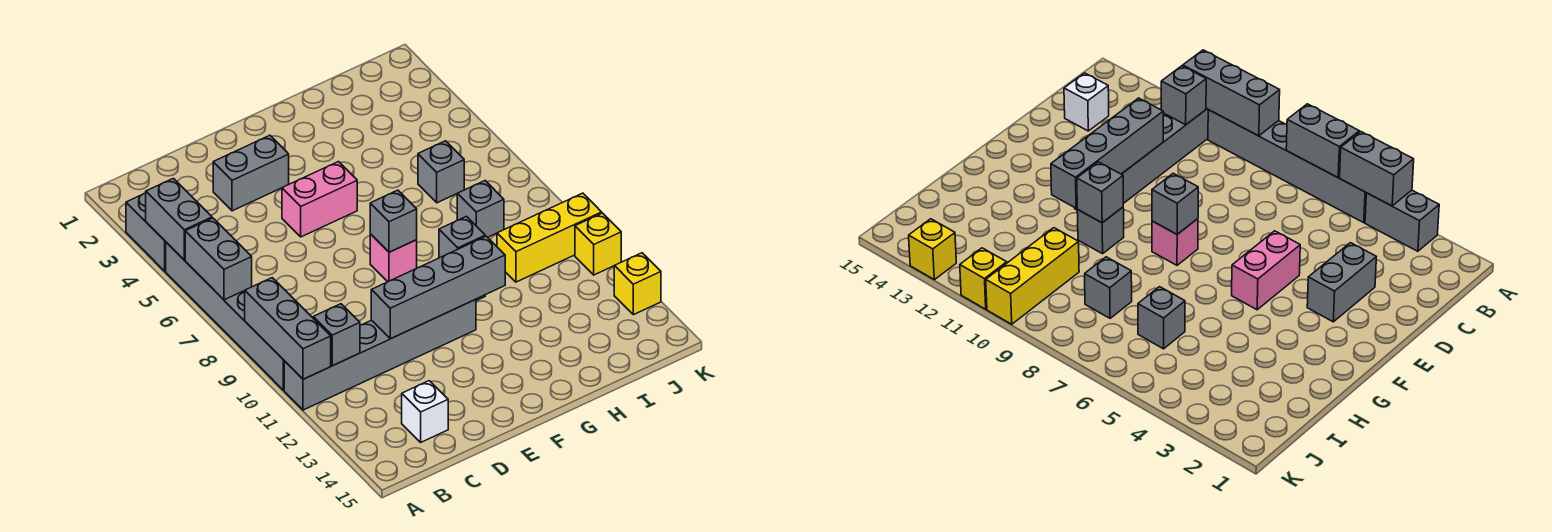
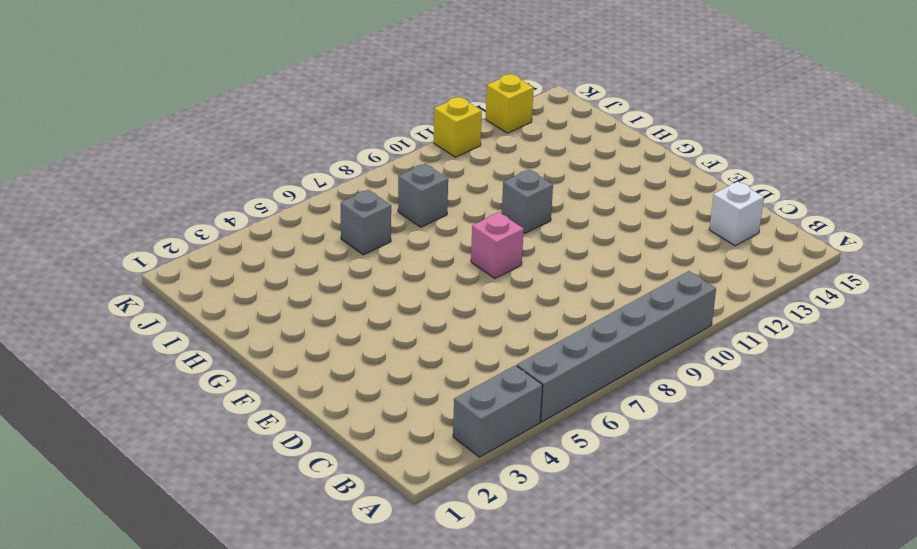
none -> grey brick A11:F11 level 1
none -> grey brick D3:E3 level 1
none -> pink brick E5:F5 level 1

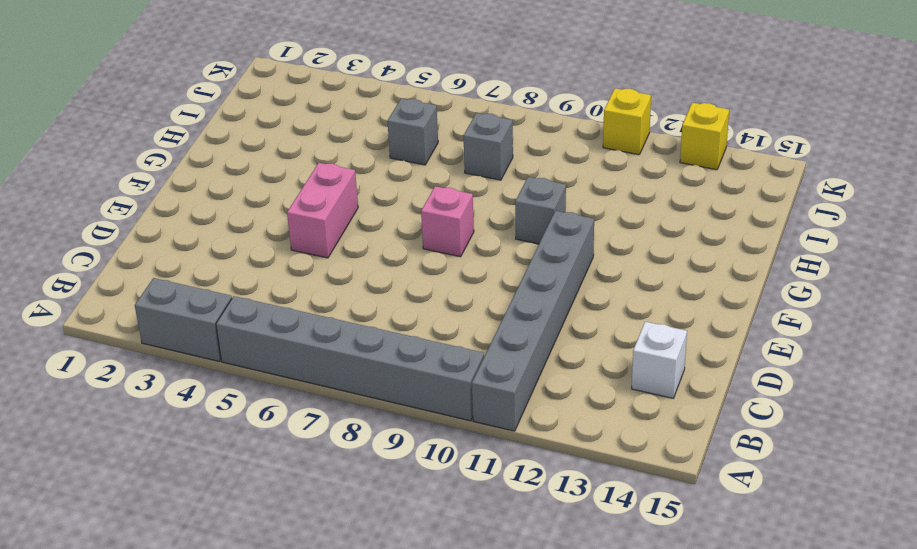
none -> grey brick D3:E3 level 1
none -> yellow brick I10:K10 level 1
none -> grey brick A4:A5 level 2

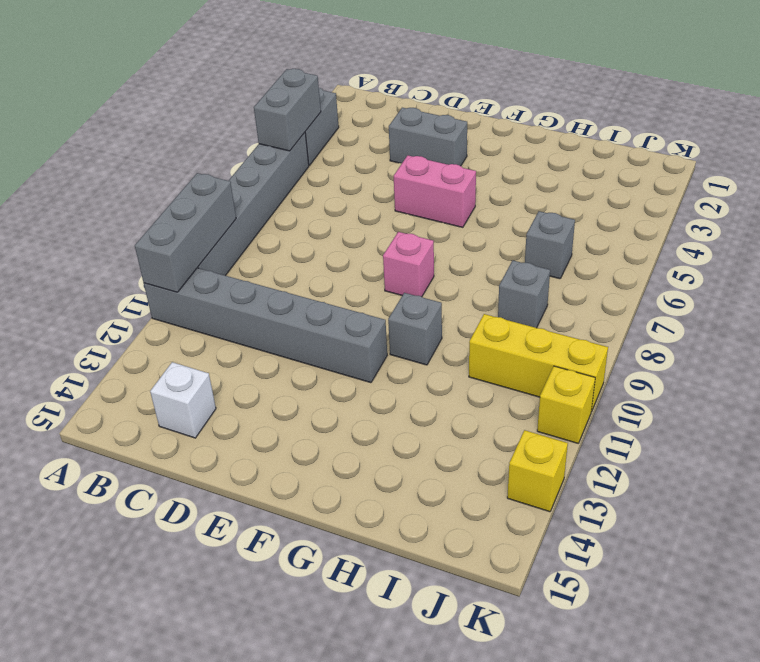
none -> grey brick A6:A7 level 2
none -> grey brick B11 level 2
none -> grey brick D11:G11 level 2

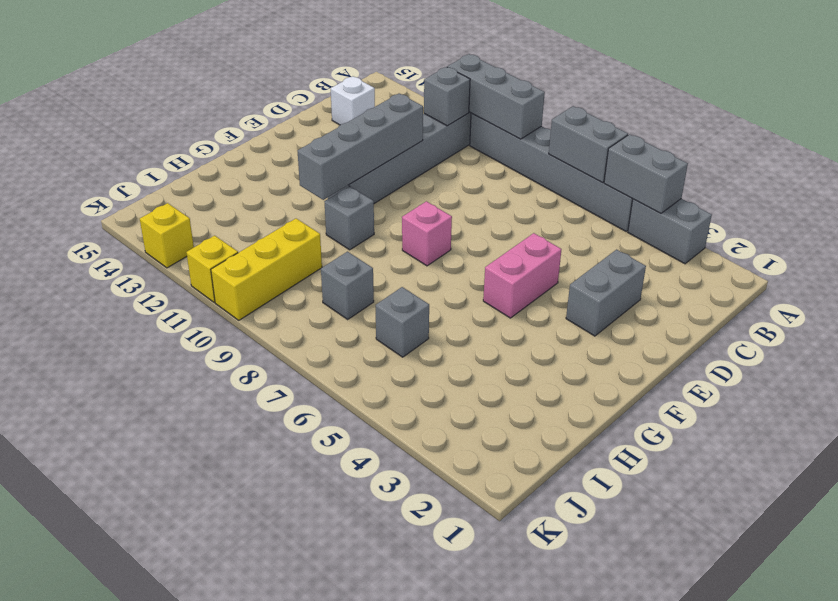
none -> grey brick F8 level 2
none -> grey brick G10 level 2

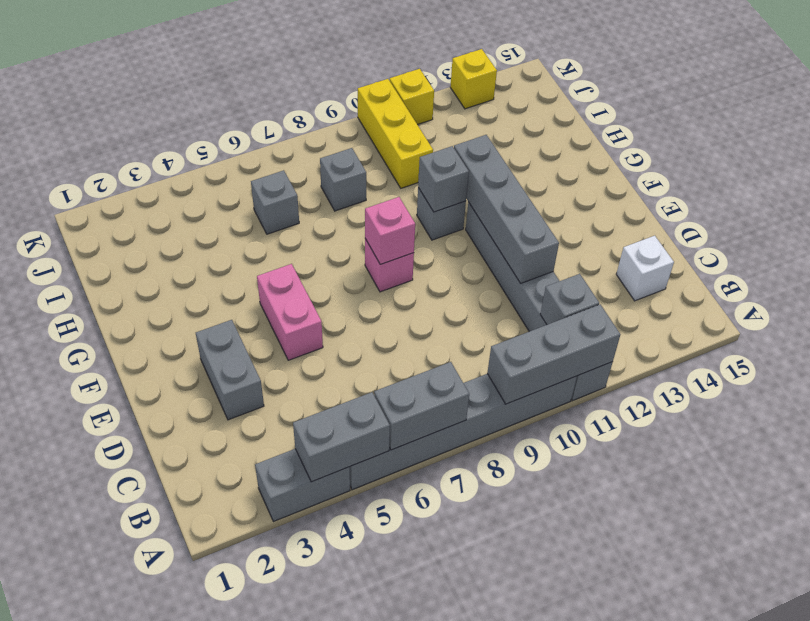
pink brick F8 level 2 -> grey brick F8 level 2

